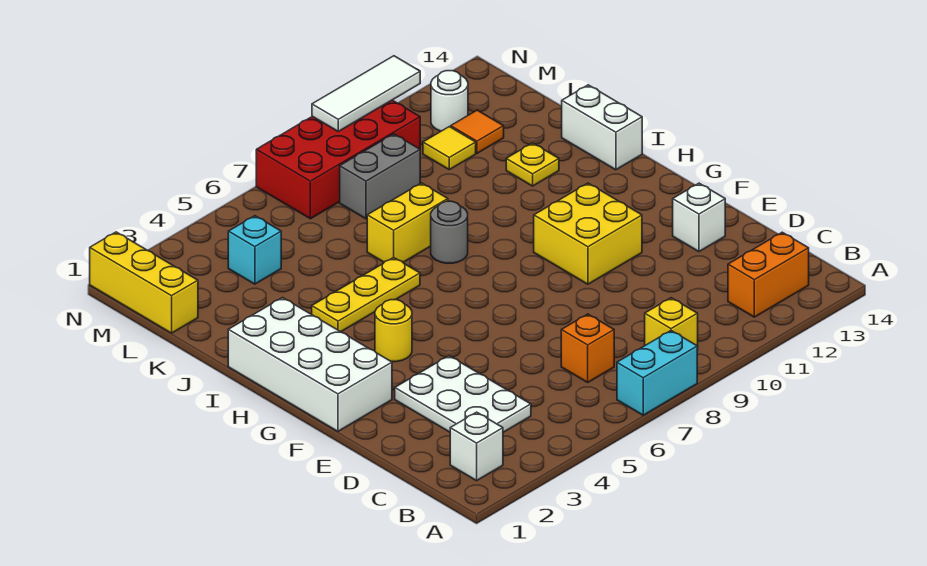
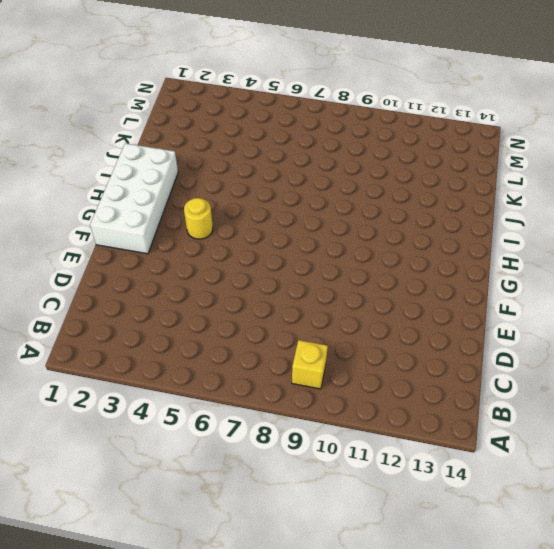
none -> cyan brick A7:A8 level 1
none -> white brick B2 level 1
none -> orange brick B12:B13 level 1

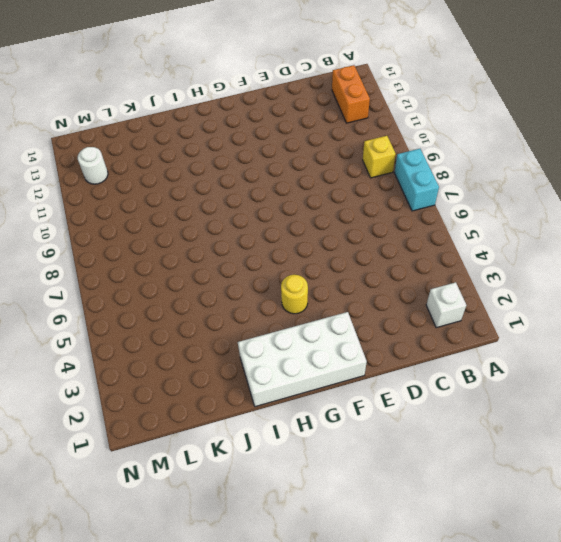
none -> white plate C3:E4 level 1
none -> orange brick C7 level 1
none -> white brick E13 level 1

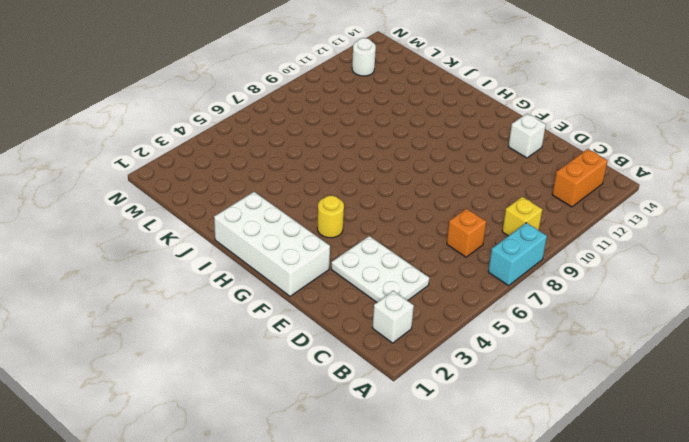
none -> yellow brick F10:G11 level 1
none -> yellow plate I4:I6 level 1
none -> grey round brick I8 level 1

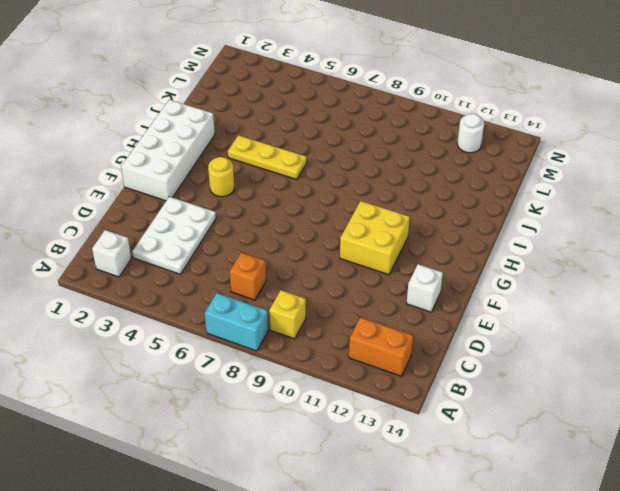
none -> grey round brick I8 level 1
none -> white brick I14:J14 level 1
none -> yellow brick J7:J8 level 1

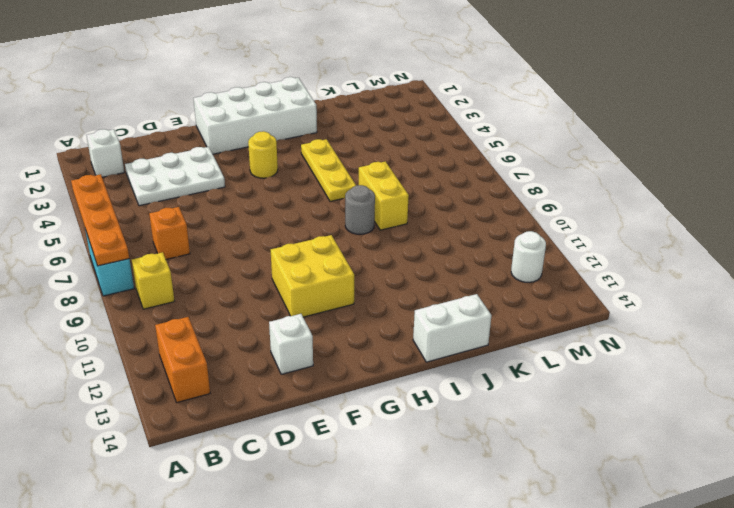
orange plate A5:A8 level 2 -> none
none -> yellow plate J12 level 1
none -> yellow brick L1:N1 level 1
none -> cyan brick L4 level 1

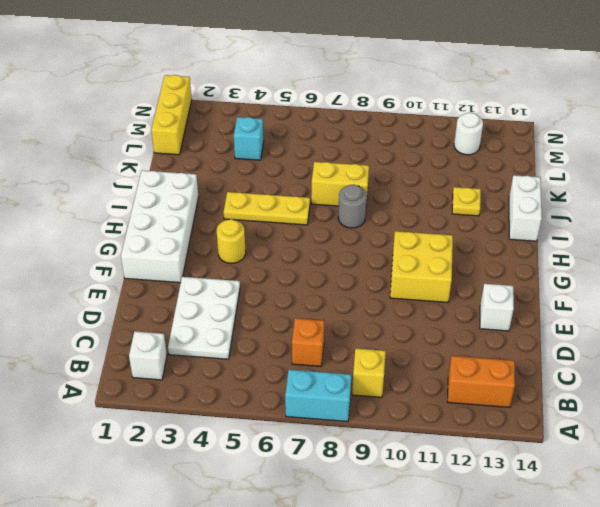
none -> grey brick L8:L9 level 1
none -> yellow tile L11 level 1
none -> orange tile L12 level 1

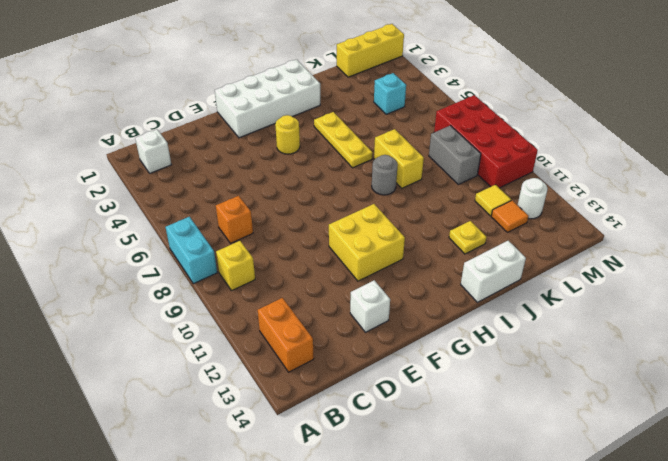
none -> white plate C3:E4 level 1
none -> white tile N9:N11 level 2

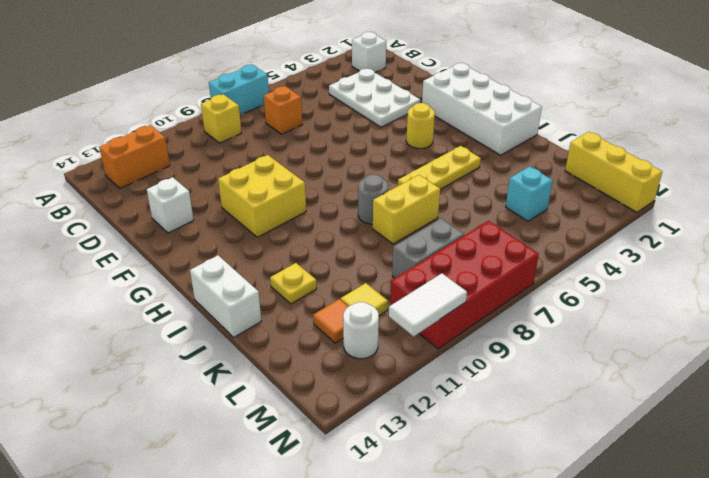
white tile N10:N11 level 2 -> white tile N9:N11 level 2

